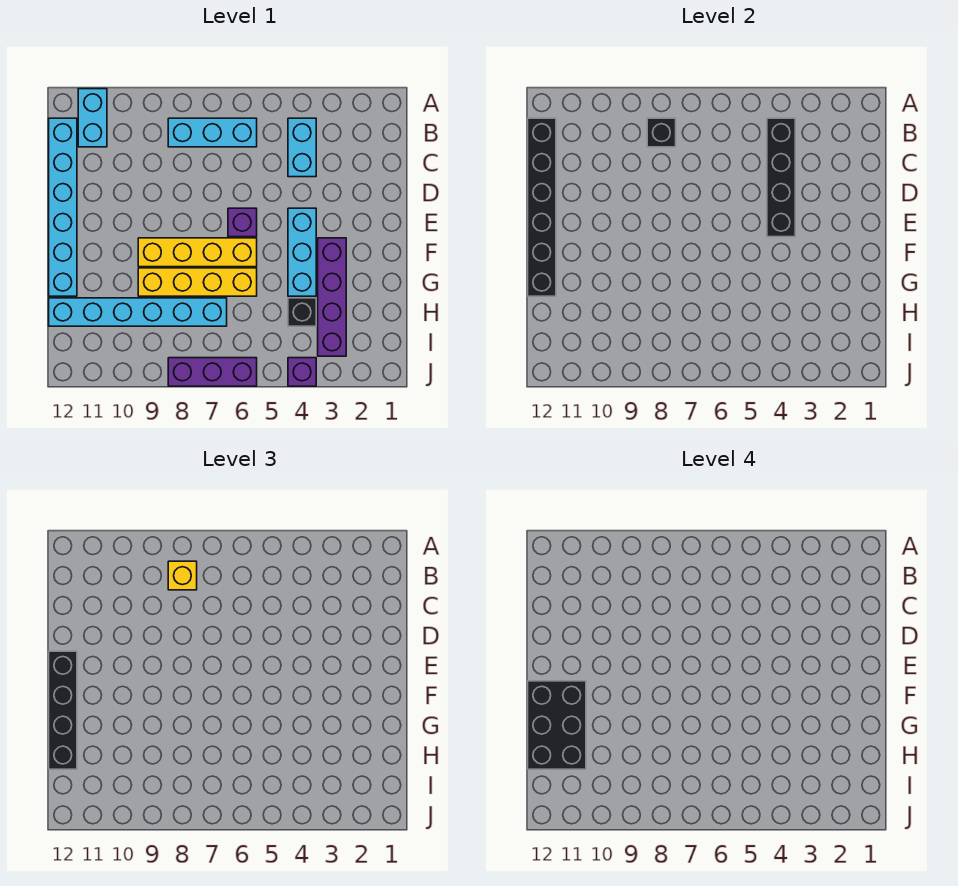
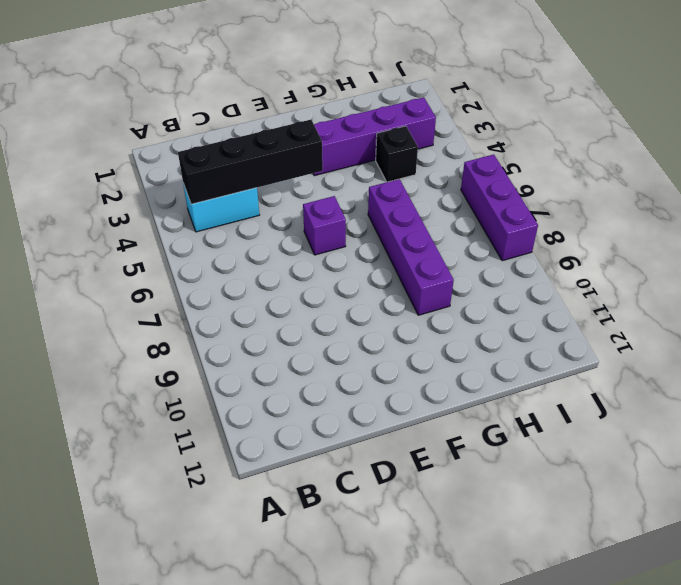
purple brick G6:G9 level 1 -> yellow brick G6:G9 level 1
none -> cyan brick A11:B11 level 1
none -> cyan brick B6:B8 level 1
none -> cyan brick B12:G12 level 1

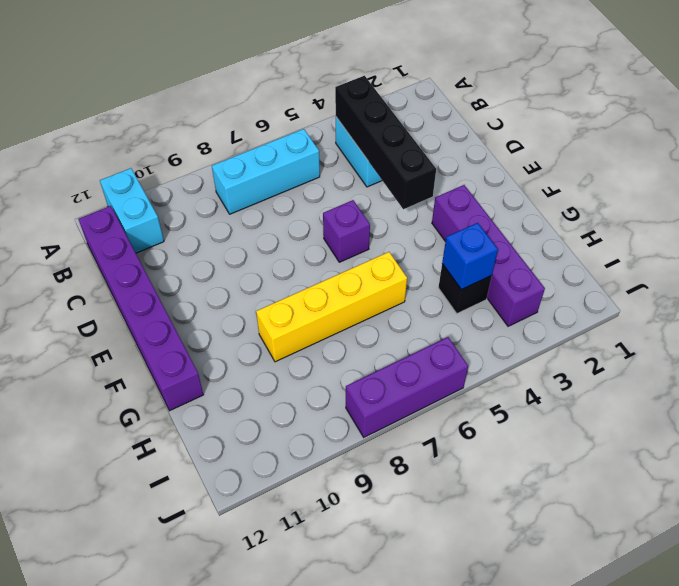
purple brick B12:G12 level 1 -> cyan brick B12:G12 level 1
blue brick H4 level 2 -> none
none -> cyan brick E4:G4 level 1
none -> yellow brick F6:F9 level 1
none -> cyan brick H7:H12 level 1

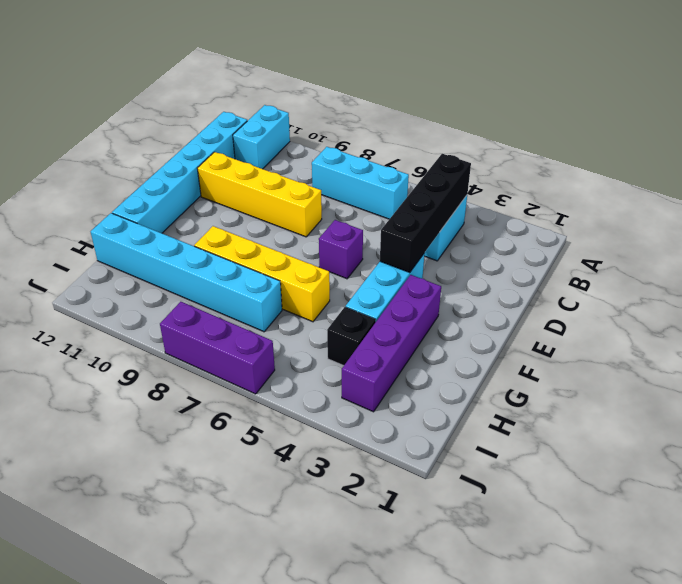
yellow brick D8:D11 level 1 -> yellow brick F6:F9 level 1
none -> purple brick J4 level 1
none -> black brick B8 level 2
none -> black brick B12:G12 level 2

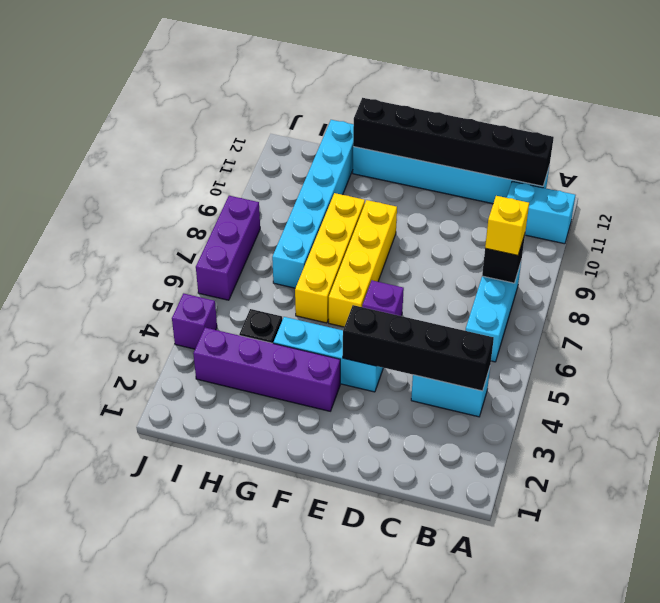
none -> black brick E12:H12 level 3
none -> black brick F11:H12 level 4

